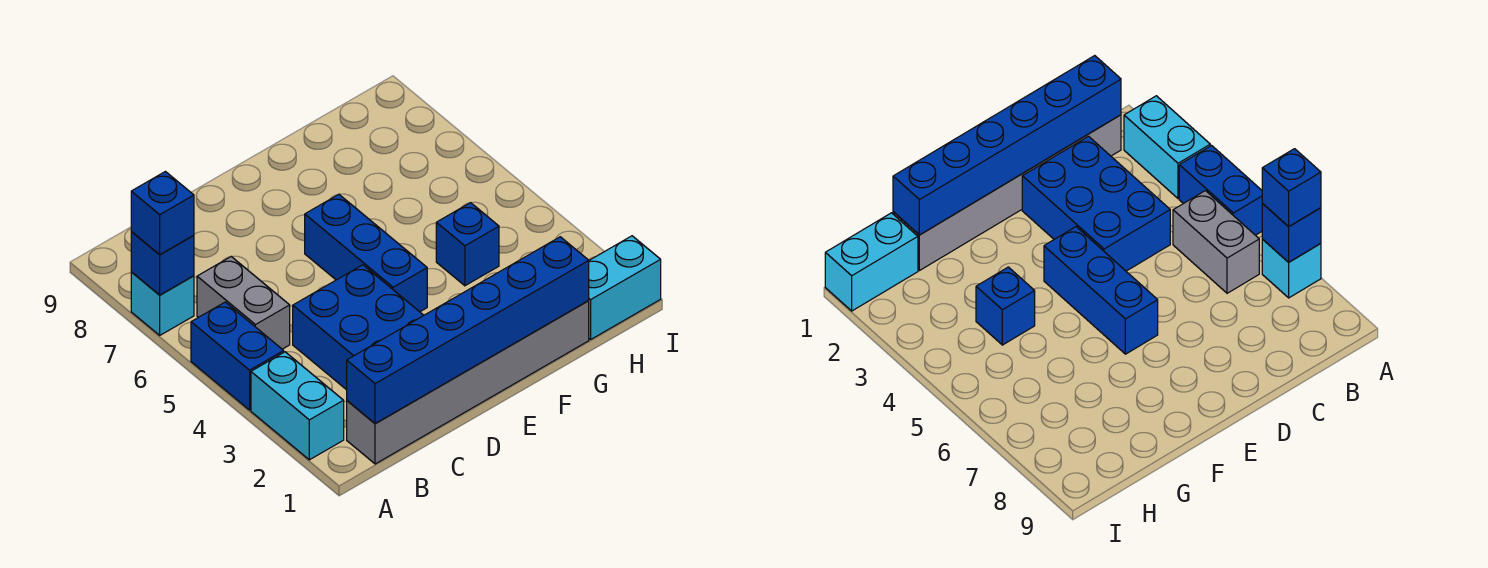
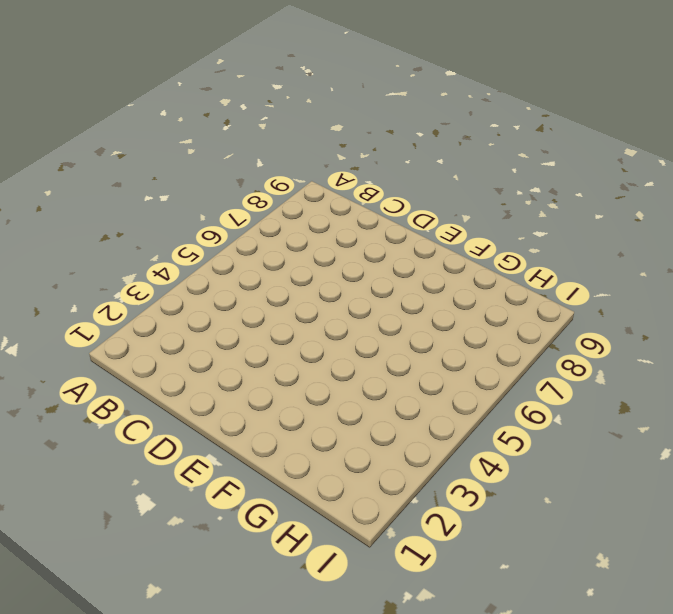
none -> cyan brick A2:A3 level 1
none -> blue brick A4:A5 level 1
none -> cyan brick A7 level 1

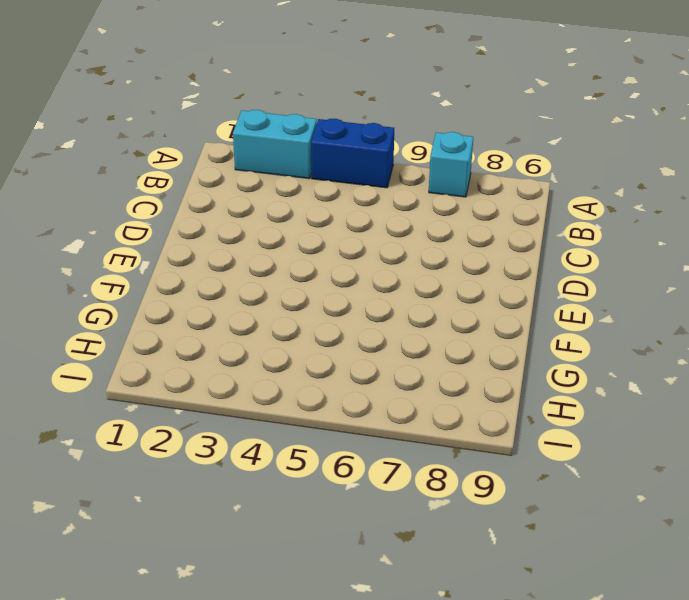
none -> grey brick B1:G1 level 1
none -> grey brick B5:B6 level 1
none -> blue brick C2:D4 level 1

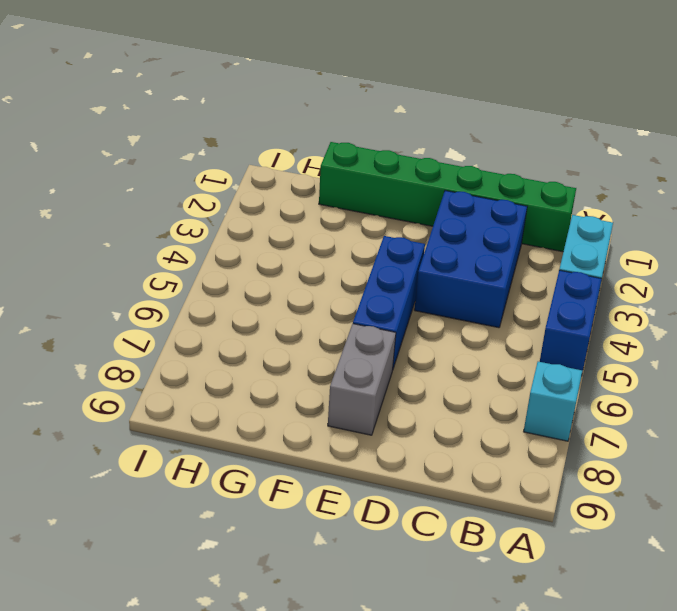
green brick B1:G1 level 1 -> grey brick B1:G1 level 1
grey brick E7:E8 level 1 -> grey brick B5:B6 level 1
none -> blue brick G4 level 1
none -> cyan brick H1:I1 level 1
none -> blue brick A7 level 2

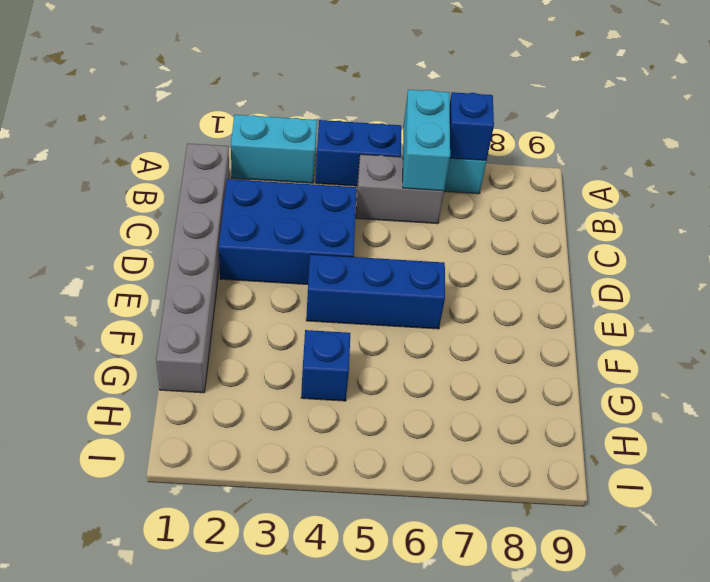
cyan brick A6:B6 level 2 -> cyan brick H1:I1 level 1
none -> blue brick B1:G1 level 2
none -> blue brick A7 level 3

